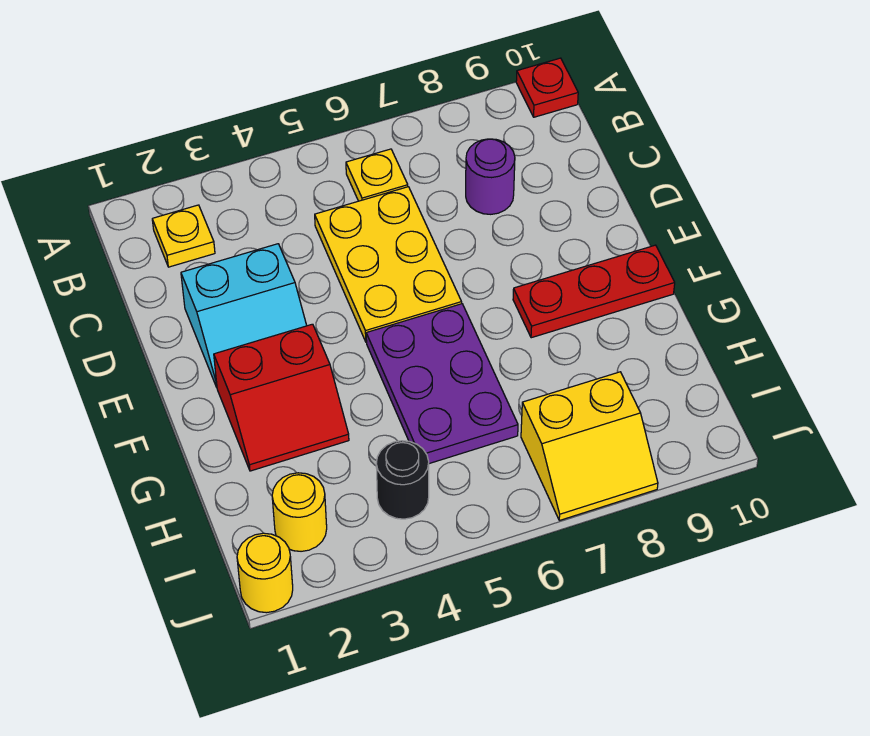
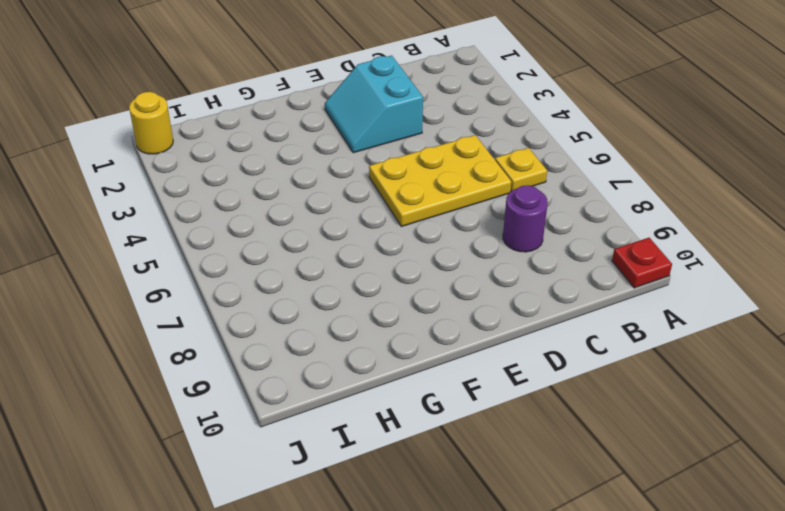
none -> yellow plate B2 level 1
none -> red slope F2:G3 level 1 top F
none -> purple plate F5:H6 level 1

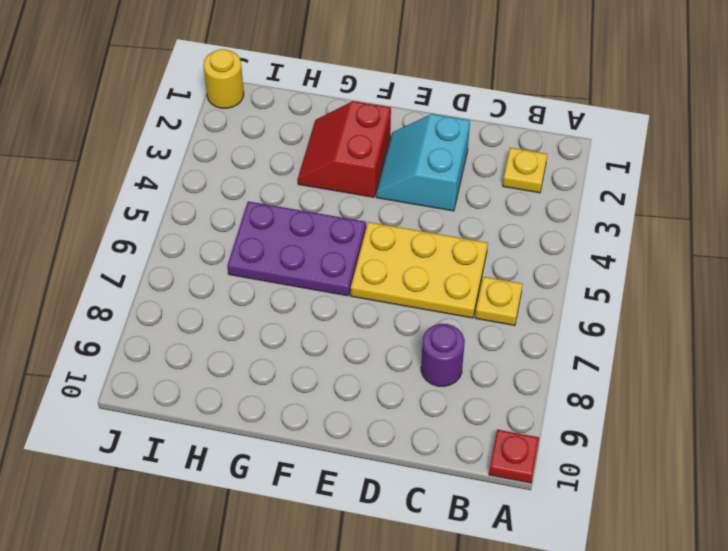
none -> red plate F8:F10 level 1
none -> yellow round brick I2 level 1
none -> black round brick I4 level 1

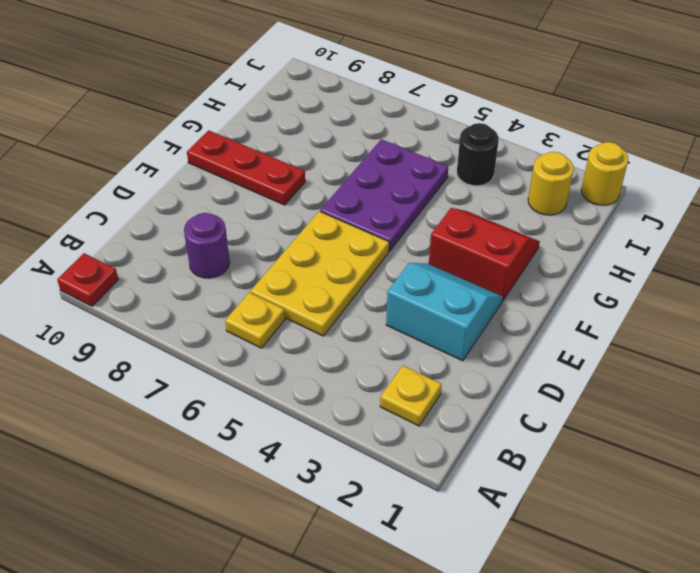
none -> yellow slope I7:J8 level 1 top I

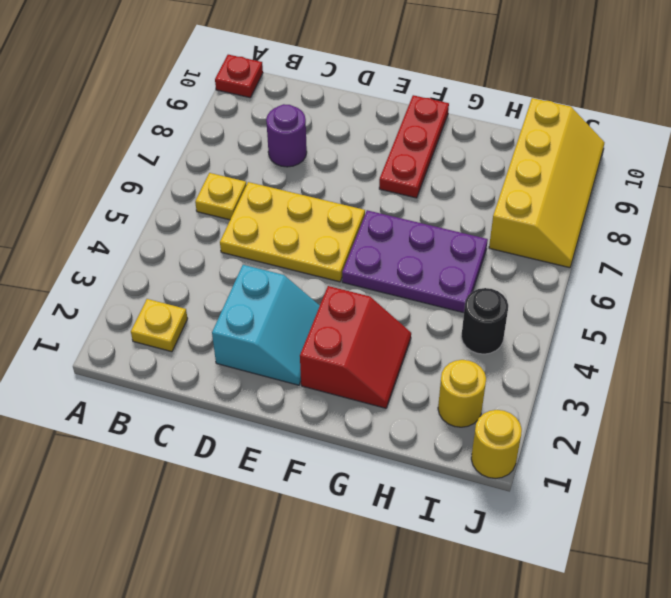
yellow slope I7:J10 level 1 top I -> yellow slope I7:J8 level 1 top I

